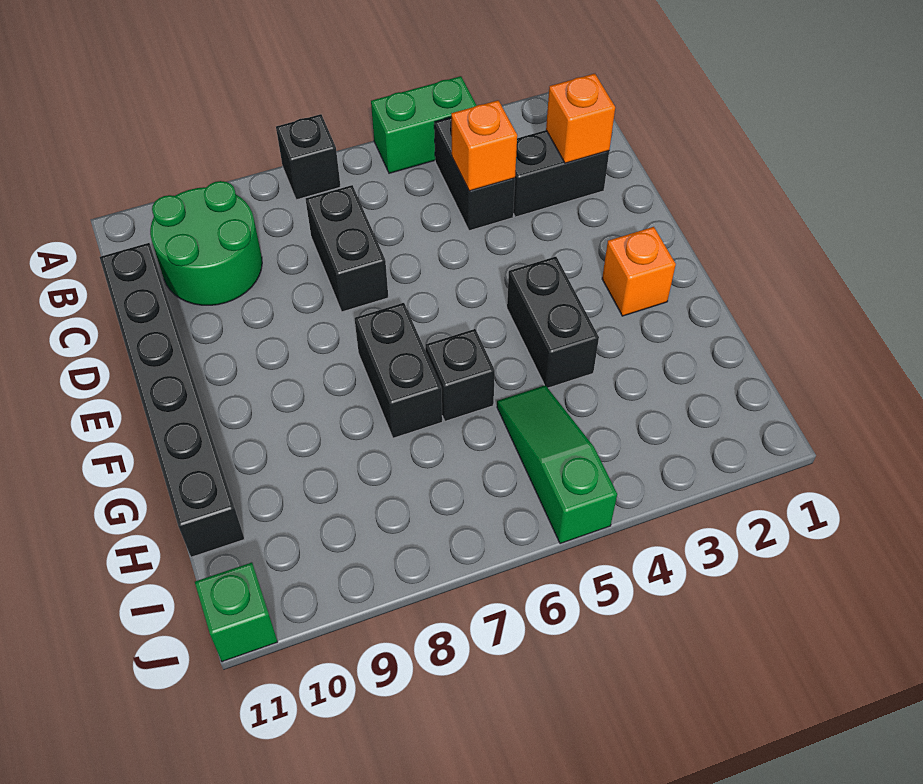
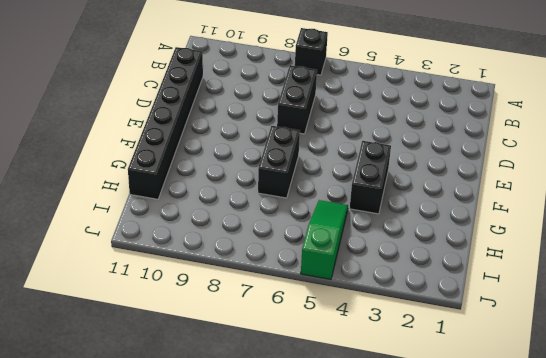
none -> green brick A4:A5 level 1
none -> black brick B4:C4 level 1
none -> green round brick B9:C10 level 1

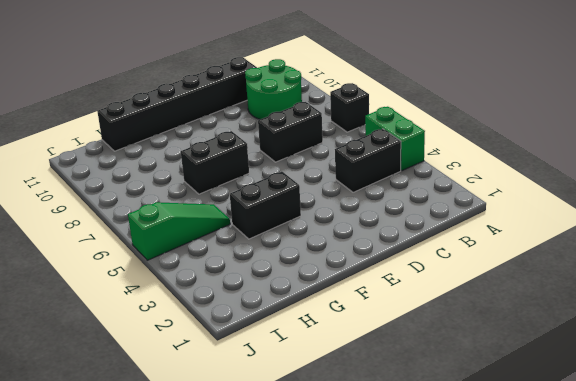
none -> black brick C2:C3 level 1
none -> orange brick F2 level 1
none -> black brick G6 level 1

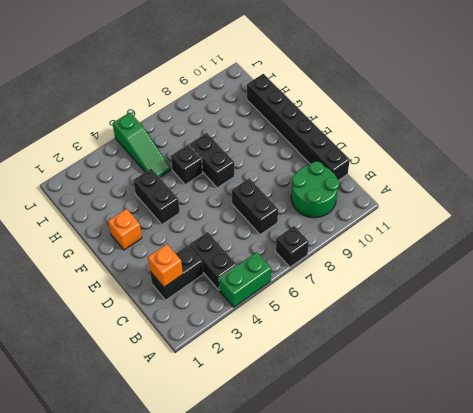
none -> green brick J11 level 1
none -> orange brick C4 level 2

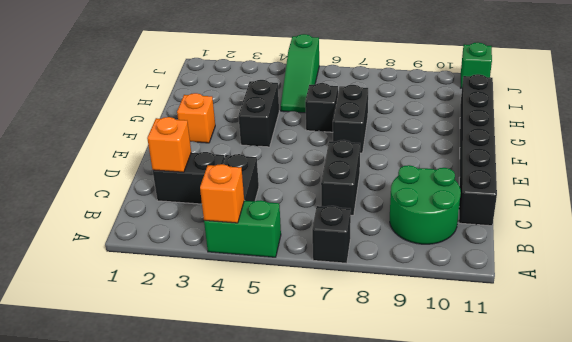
orange brick A4 level 2 -> orange brick C4 level 2

